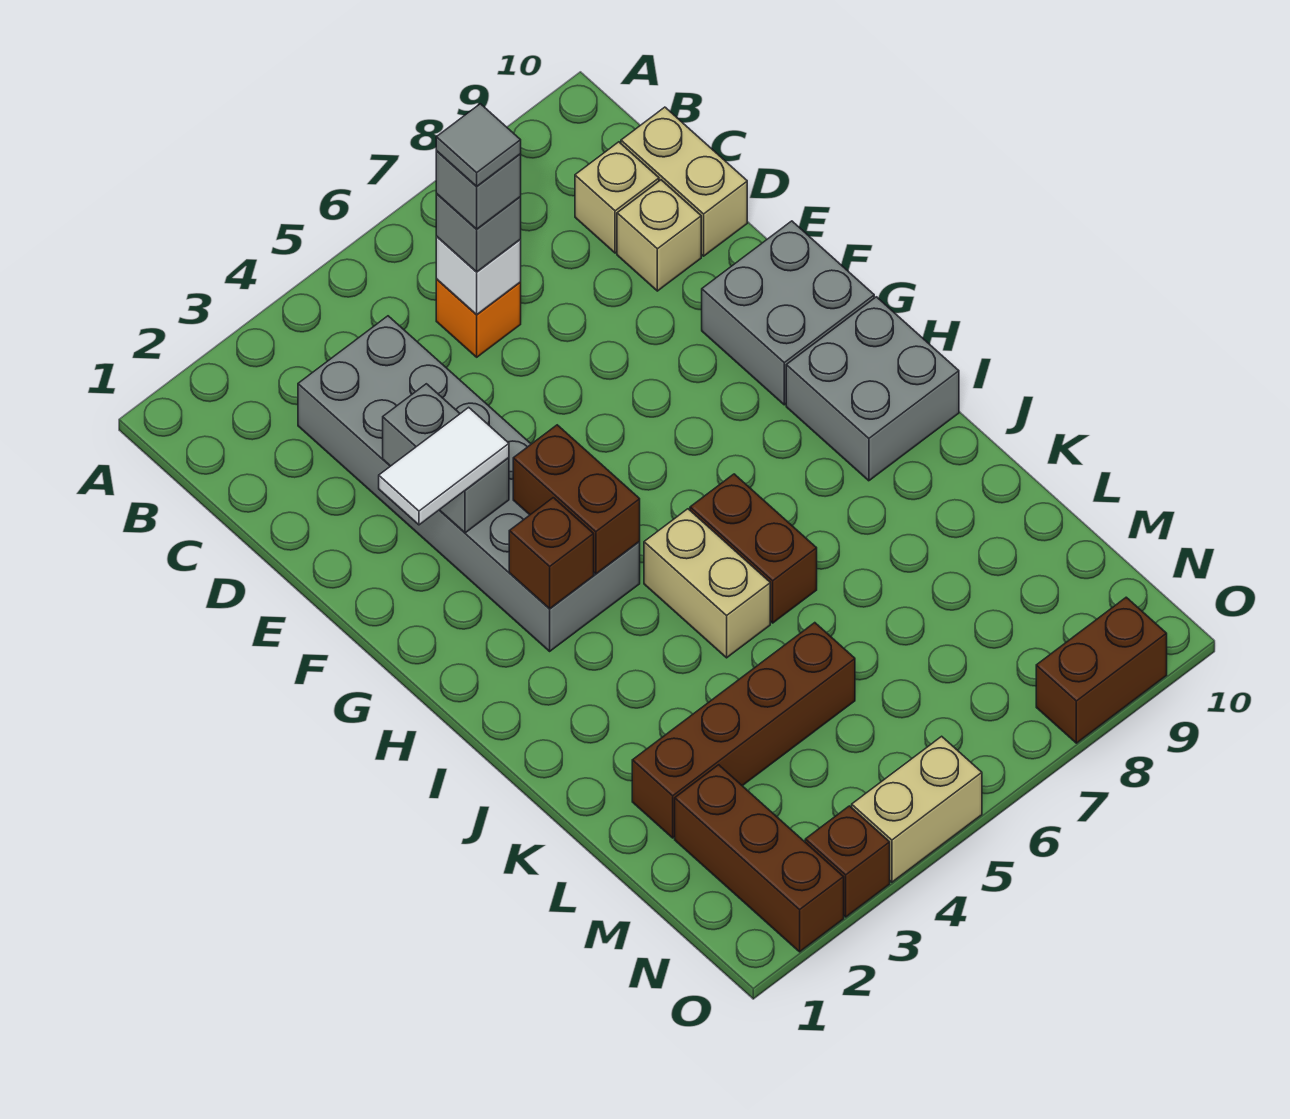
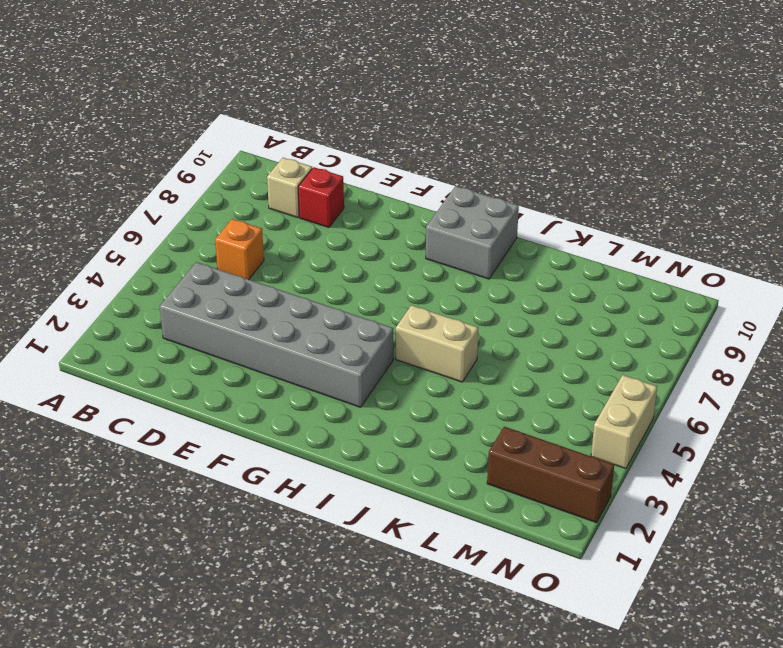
red brick D9 level 1 -> tan brick D9 level 1
none -> tan brick C10:D10 level 1
none -> grey brick F9:G10 level 1
none -> brown brick I6:J6 level 1

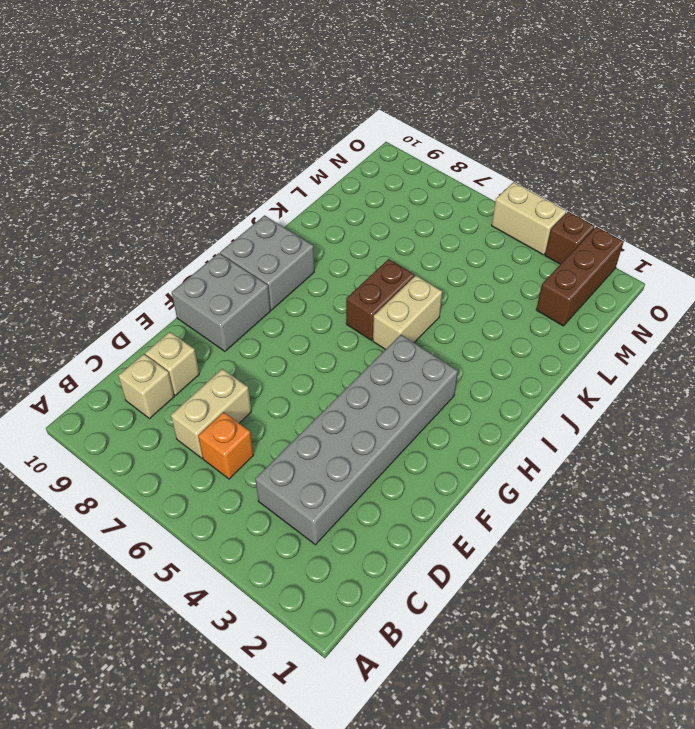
tan brick C7:D7 level 1 -> tan brick C10:D10 level 1
none -> brown brick L2:L5 level 1
none -> brown brick O8:O9 level 1
none -> white brick C6 level 2

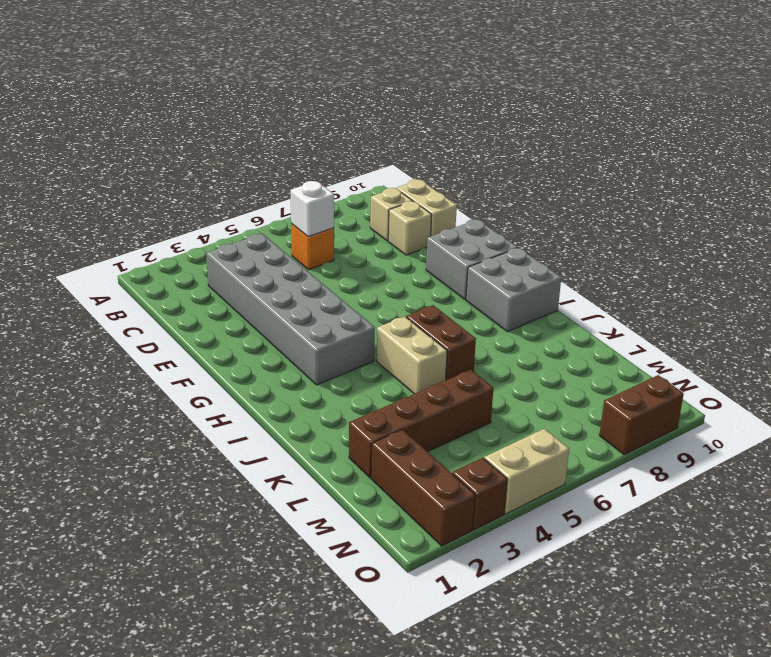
none -> grey brick E3:F3 level 2
none -> brown brick G4:H4 level 2
none -> brown brick H3 level 2

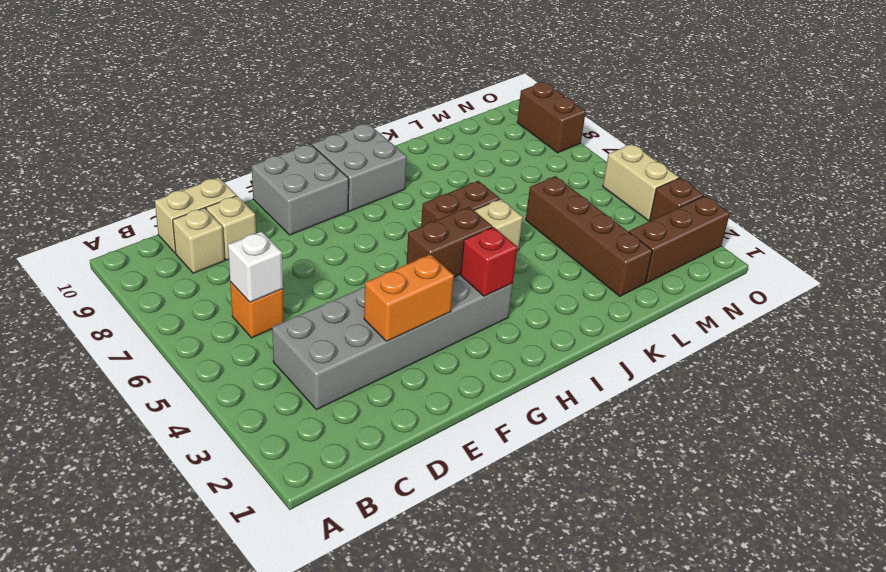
orange brick E3:F3 level 2 -> grey brick E3:F3 level 2
red brick H3 level 2 -> brown brick H3 level 2
none -> grey brick C6 level 3
none -> white tile F2:F3 level 3
none -> grey brick C6 level 4

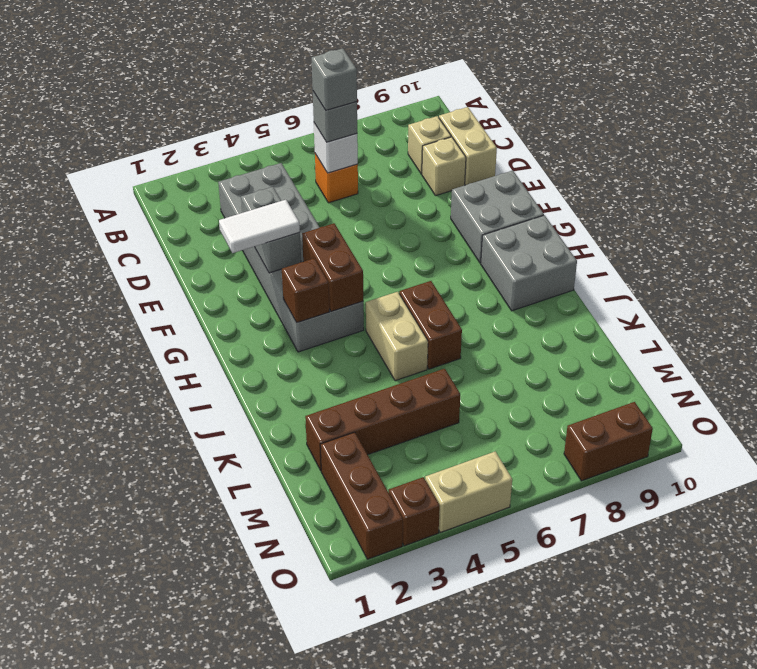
none -> grey tile C6 level 5

